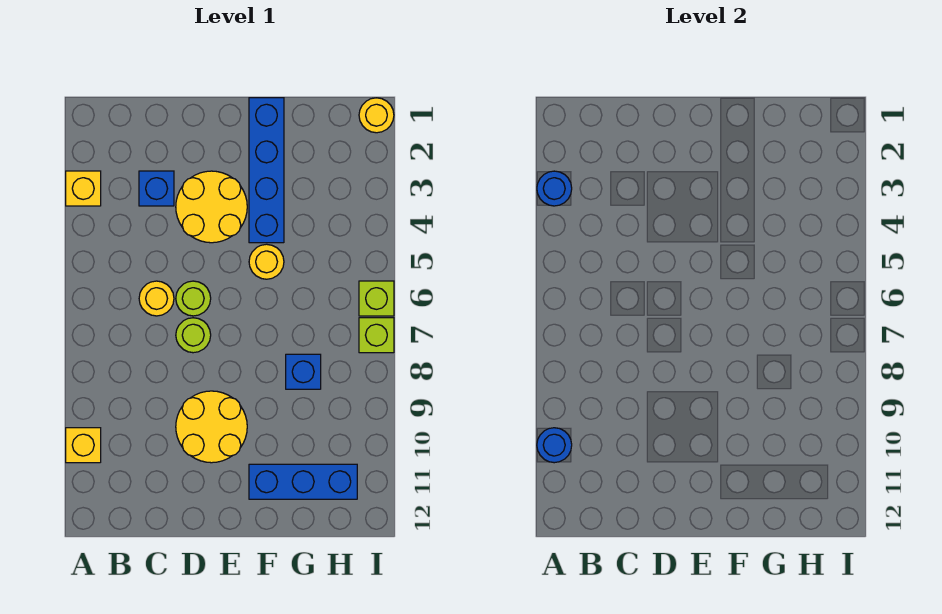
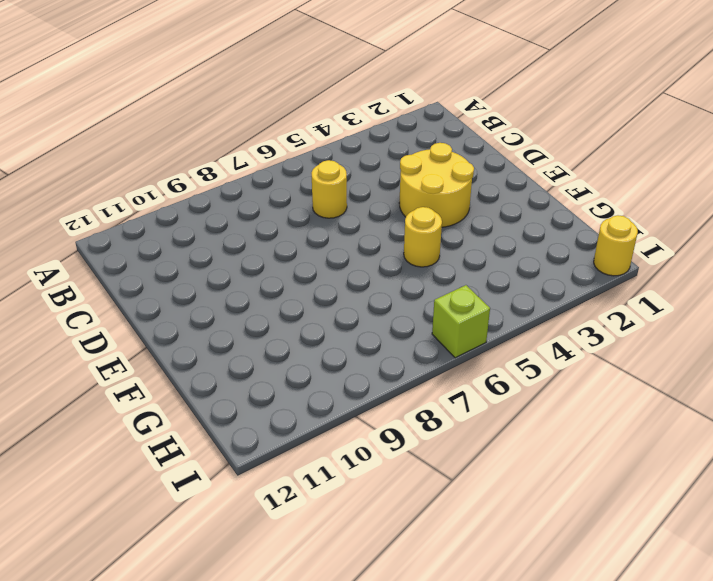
none -> yellow brick A3 level 1
none -> yellow brick A10 level 1
none -> blue brick C3 level 1

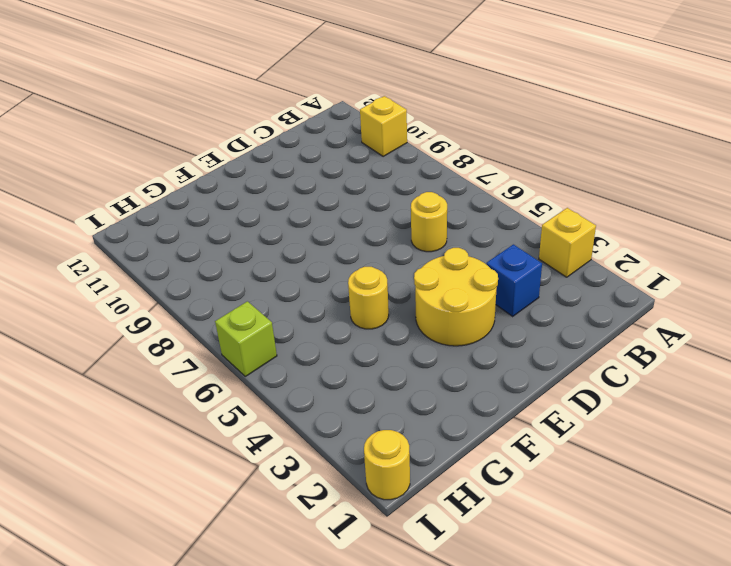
none -> lime round brick D6 level 1
none -> lime round brick D7 level 1
none -> yellow round brick D9:E10 level 1

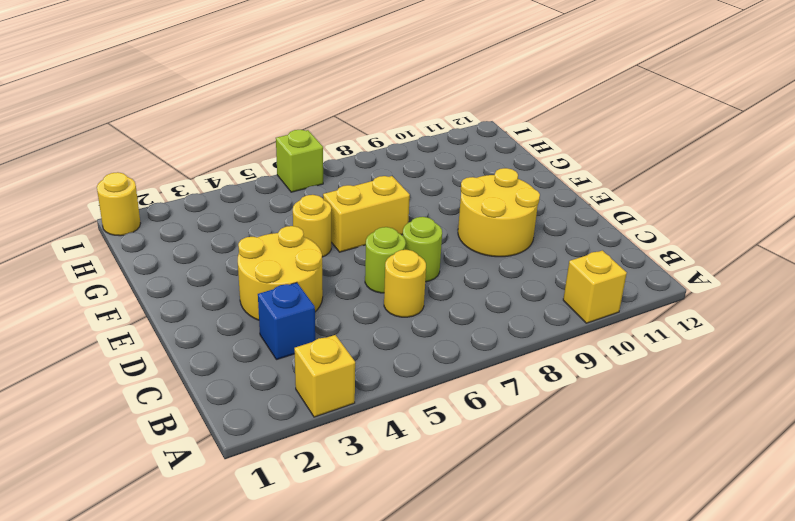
yellow brick F6:F7 level 1 -> none
none -> blue brick F1:F4 level 1
none -> blue brick F11:H11 level 1
none -> blue brick G8 level 1

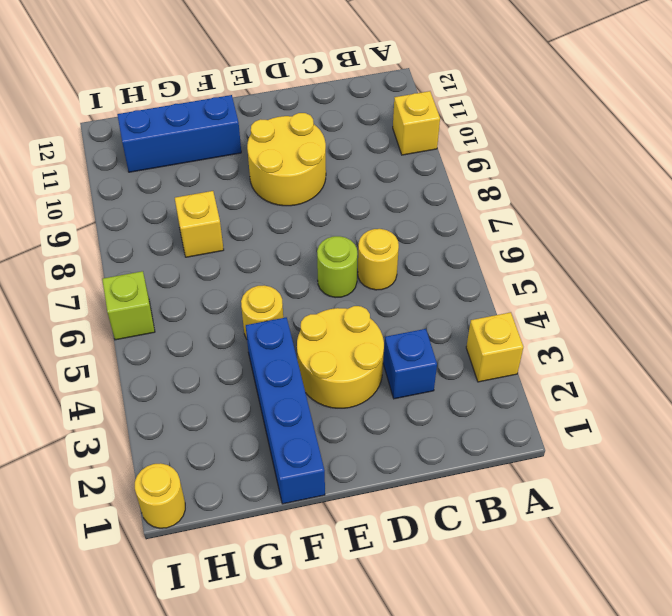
yellow brick G8 level 1 -> blue brick G8 level 1
none -> lime round brick D7 level 1
none -> lime brick I7 level 1
none -> blue round brick A3 level 2

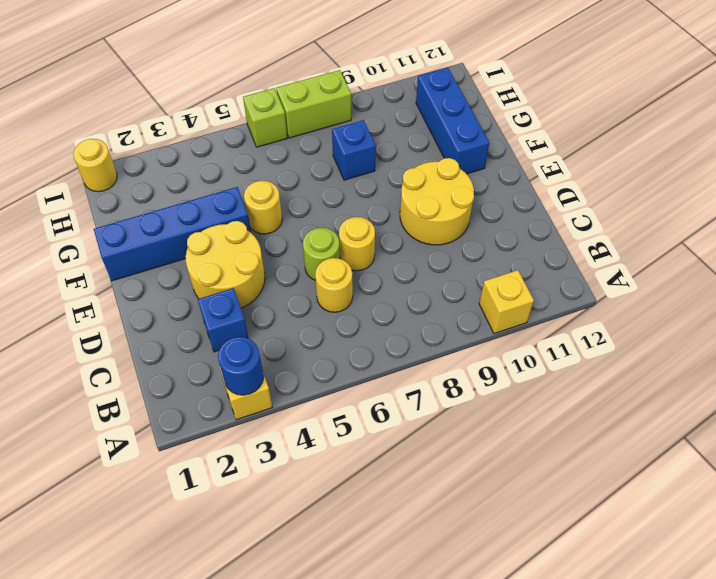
yellow round brick D7 level 1 -> lime round brick D7 level 1
lime brick I7:I8 level 1 -> lime brick I7 level 1
none -> blue round brick A10 level 2

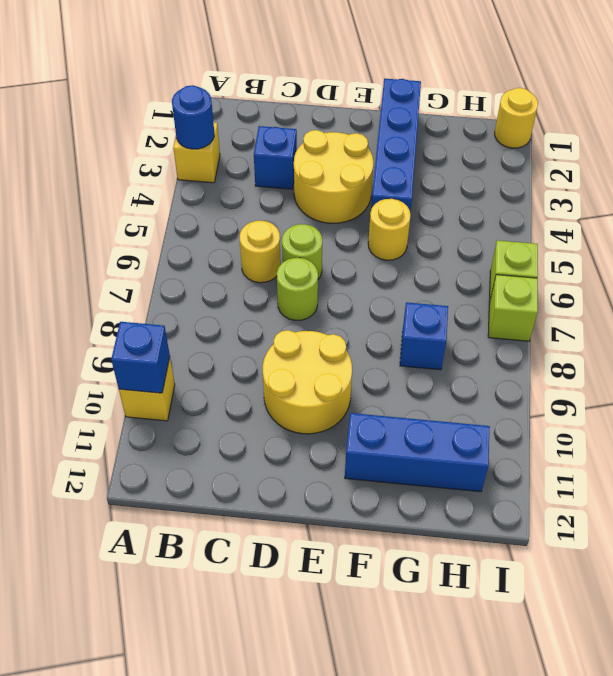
blue brick A10 level 2 -> blue round brick A10 level 2

